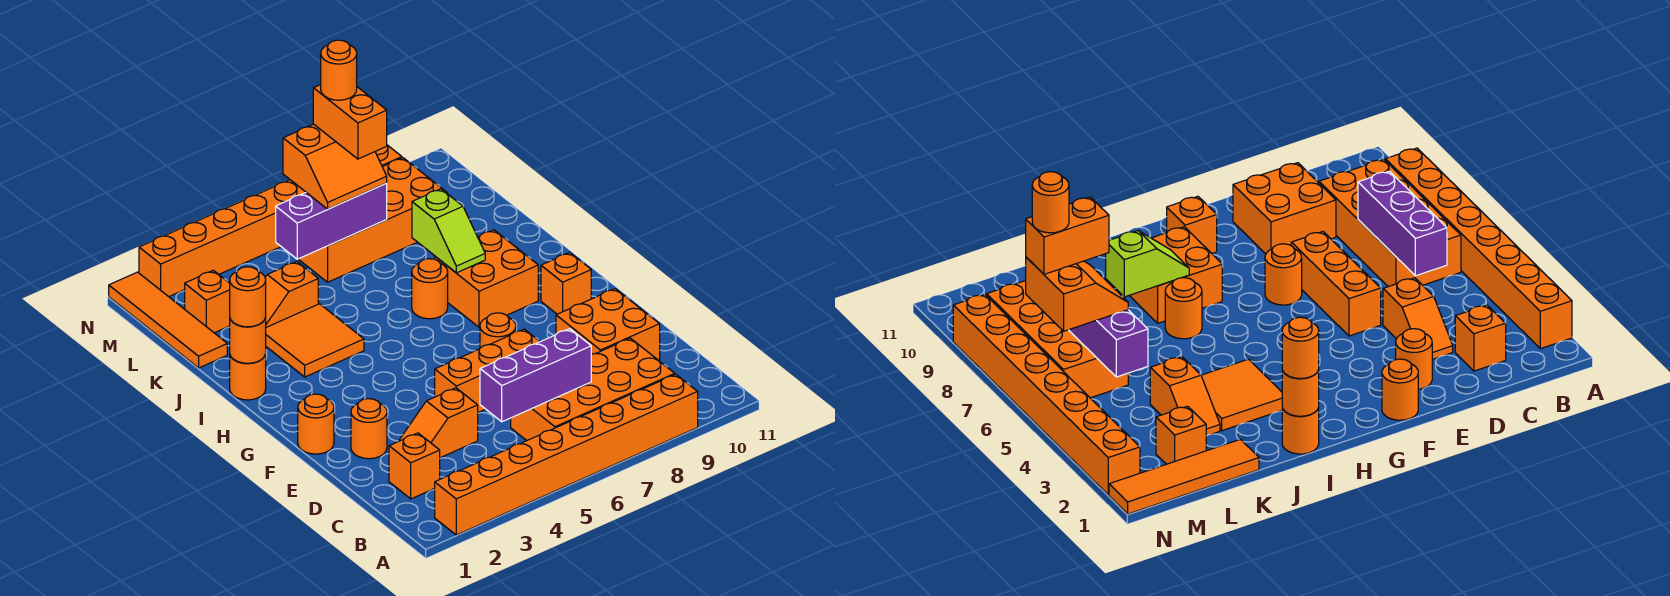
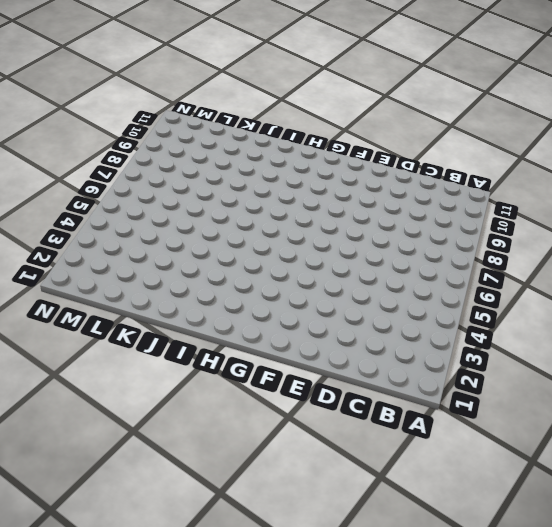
none -> orange brick A2:A9 level 1
none -> orange brick B6:C9 level 1
none -> orange brick C2 level 1

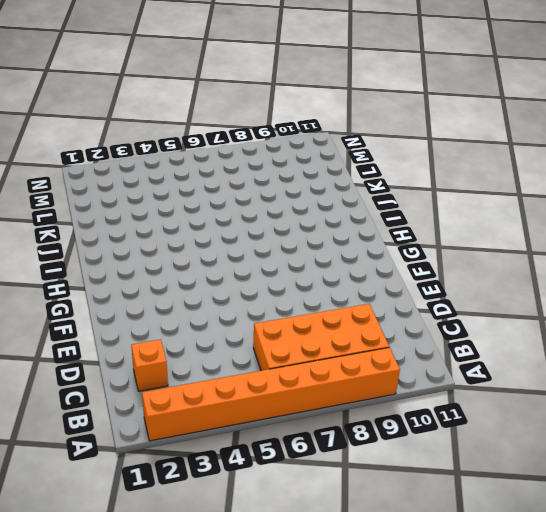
none -> orange slope D3:D4 level 1 top 4
none -> orange brick D9:E10 level 1
none -> orange round brick E2 level 1

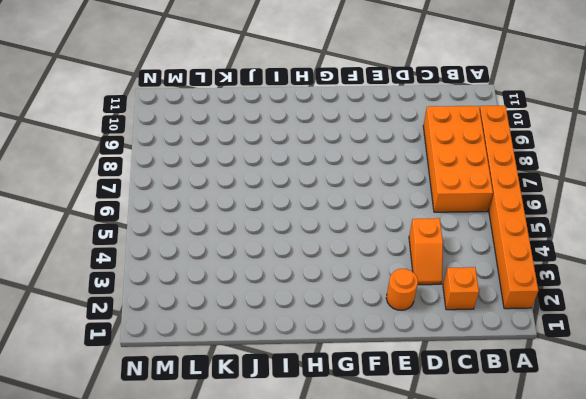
none -> orange brick D9:E10 level 1
none -> orange brick E5:E7 level 1
none -> orange round brick F1 level 1

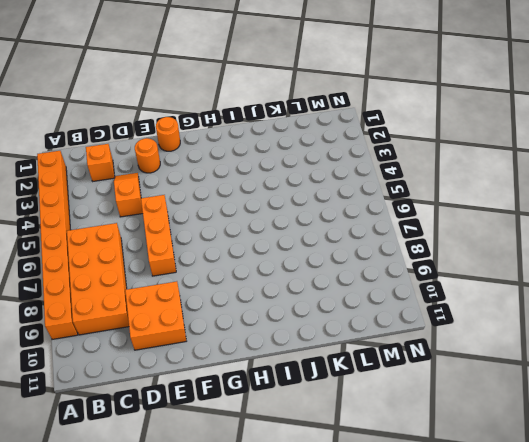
none -> orange round brick F7 level 1
none -> orange brick G10 level 1
none -> orange brick H8:I9 level 1

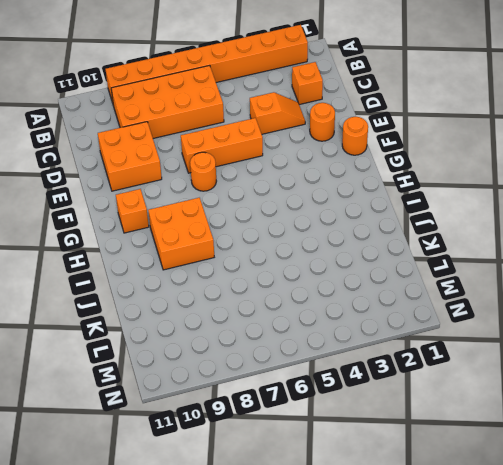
none -> orange round brick I1 level 1
none -> orange tile I3:J4 level 1
none -> orange round brick I7 level 1

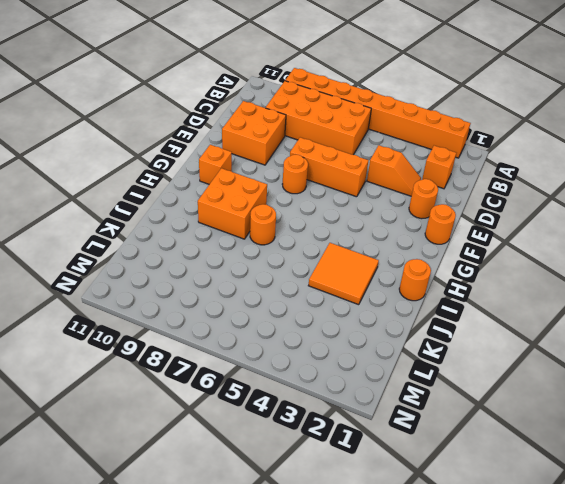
none -> orange tile K1:N1 level 1
none -> orange slope K3:K4 level 1 top 4
none -> orange brick L2 level 1

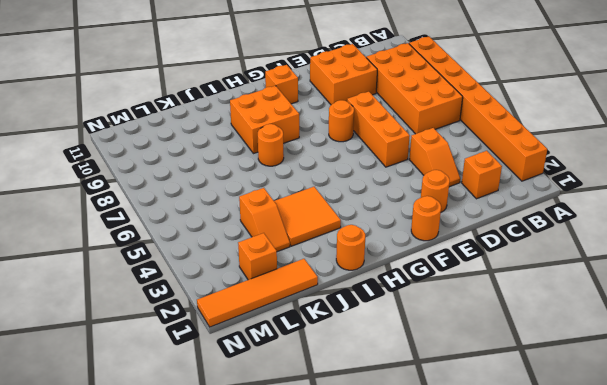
none -> orange brick L6:M9 level 1
none -> orange brick N2:N9 level 1
none -> purple brick C5:C7 level 2

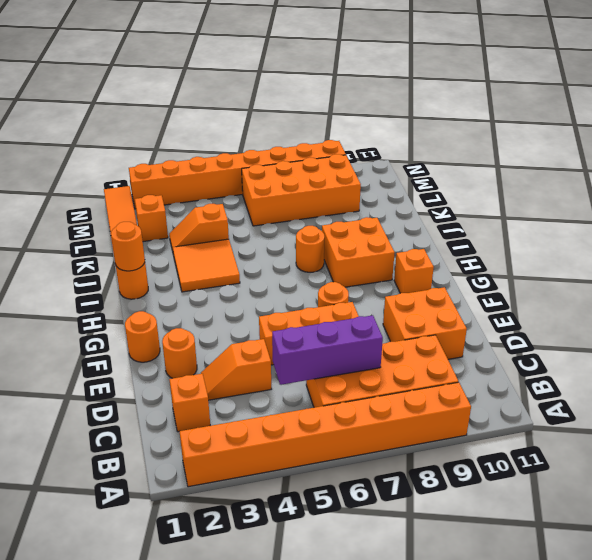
none -> lime slope I8:J8 level 2 top J
none -> purple brick L5:L7 level 2
none -> orange round brick I1 level 3

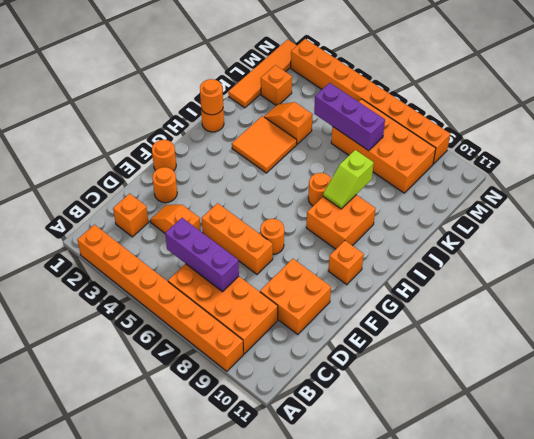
none -> orange round brick I1 level 3
none -> orange slope L6:M7 level 3 top M
none -> orange brick L7:M7 level 4

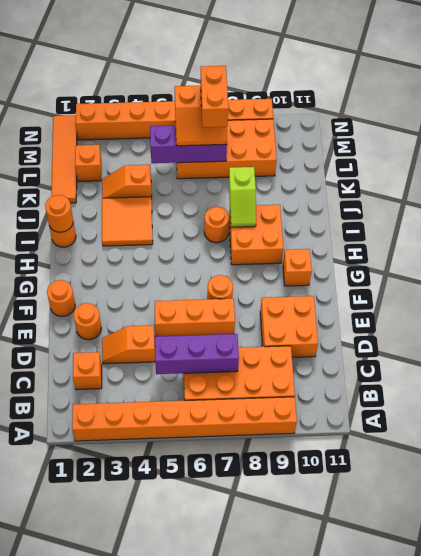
none -> orange round brick I1 level 3
none -> orange round brick M7 level 5

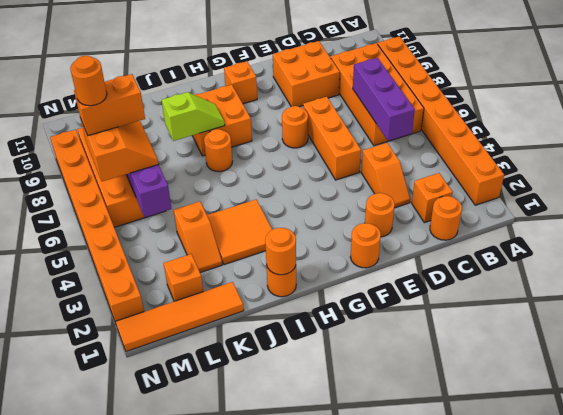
orange round brick C1 level 1 -> orange round brick I1 level 3

